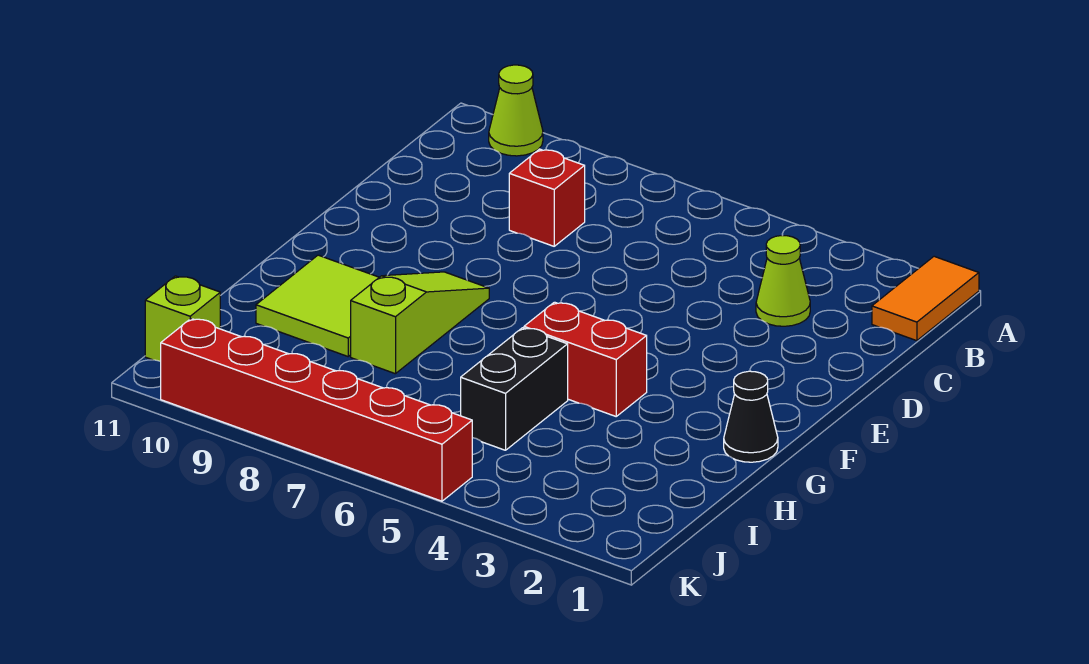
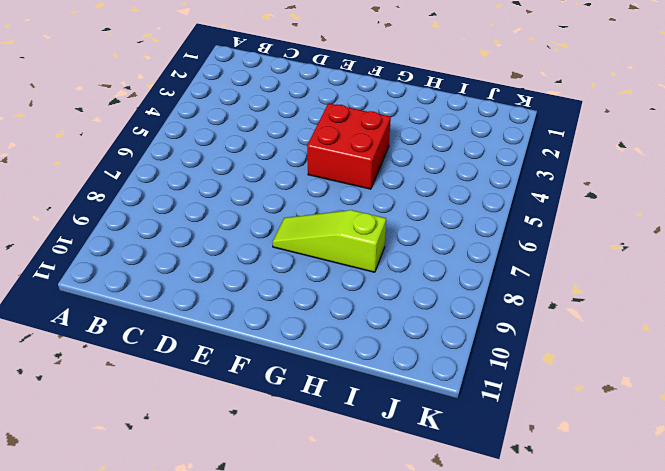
red brick F4:G5 level 1 -> red brick G4:G5 level 1
none -> orange tile A1:B1 level 1
none -> lime cone A10 level 1

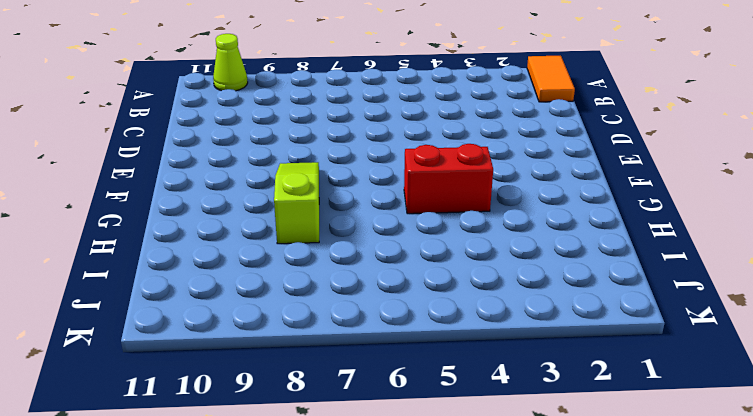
none -> lime cone C3 level 1
none -> red brick C8 level 1

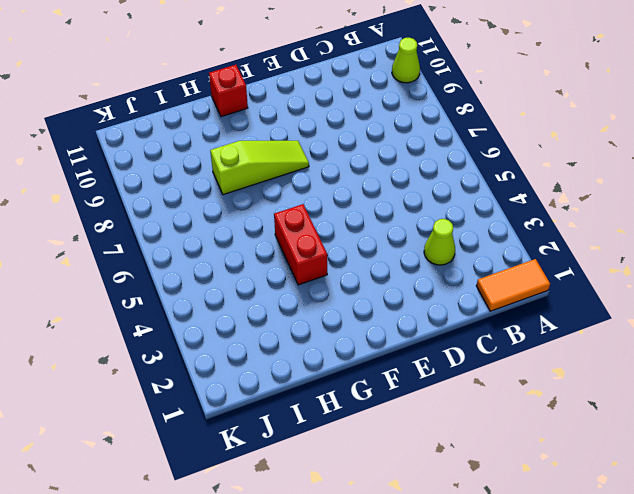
red brick G11 level 1 -> red brick C8 level 1
none -> black cone G1 level 1
none -> lime tile G9:H10 level 1

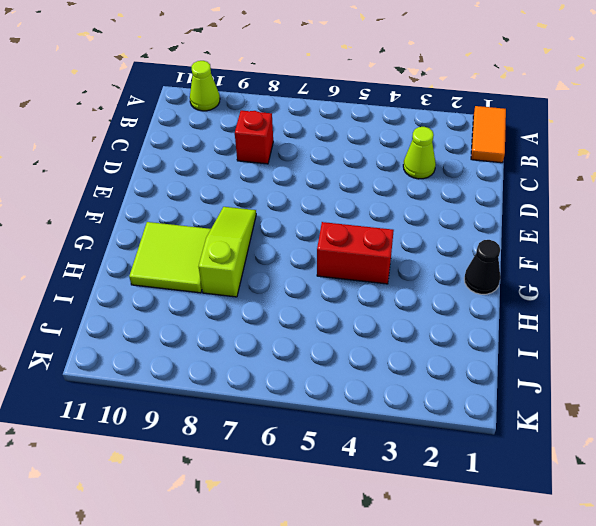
none -> black brick H5:I5 level 1
none -> lime brick J11 level 1

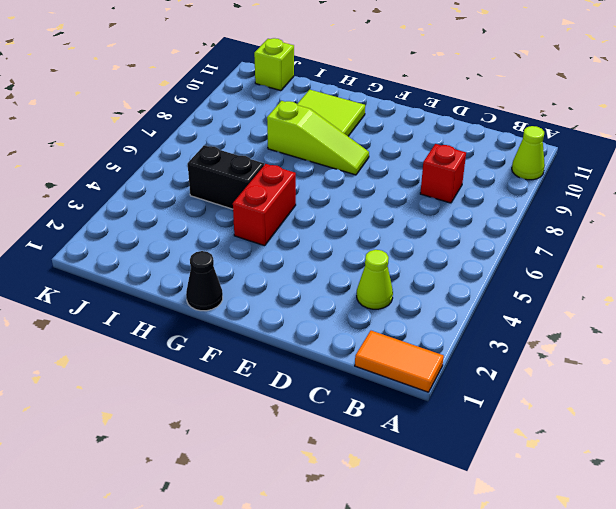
none -> red brick K5:K10 level 1

